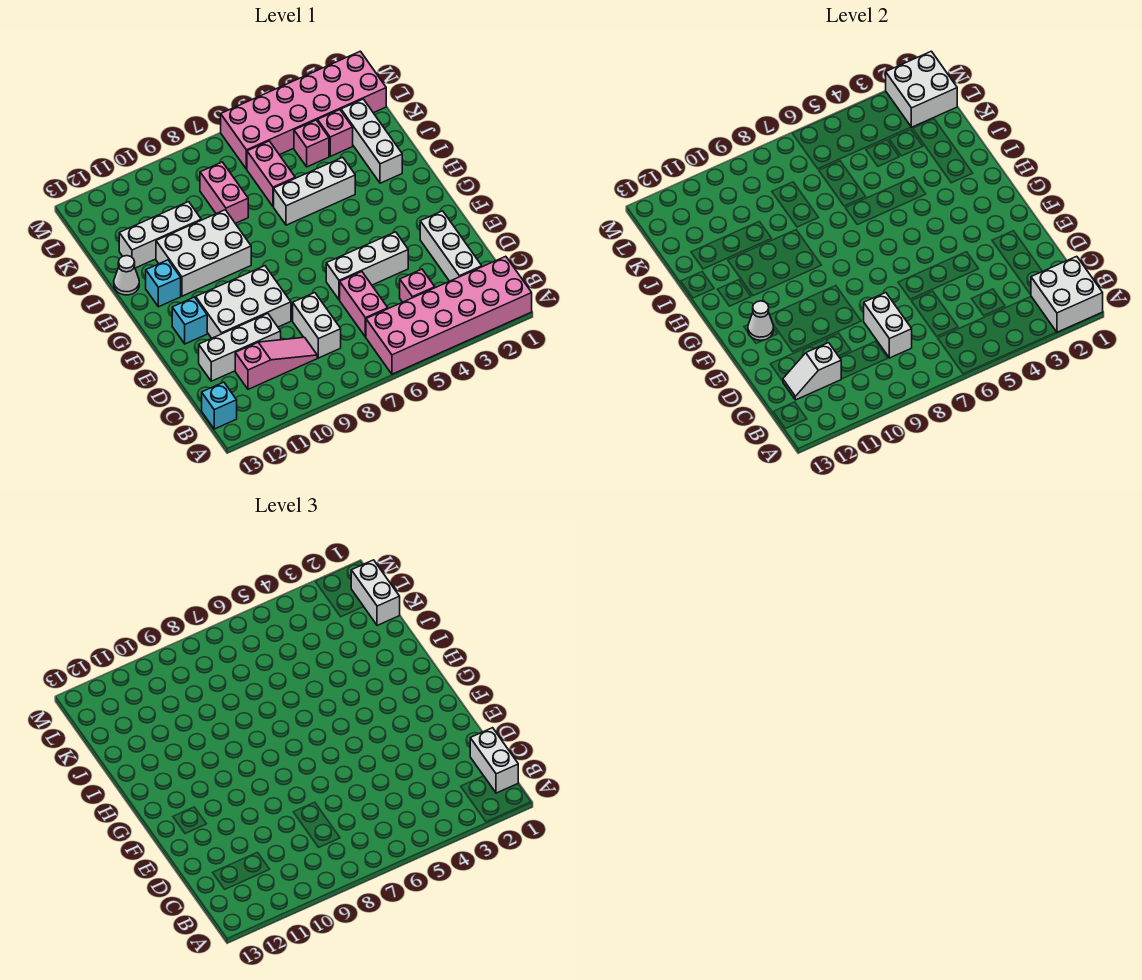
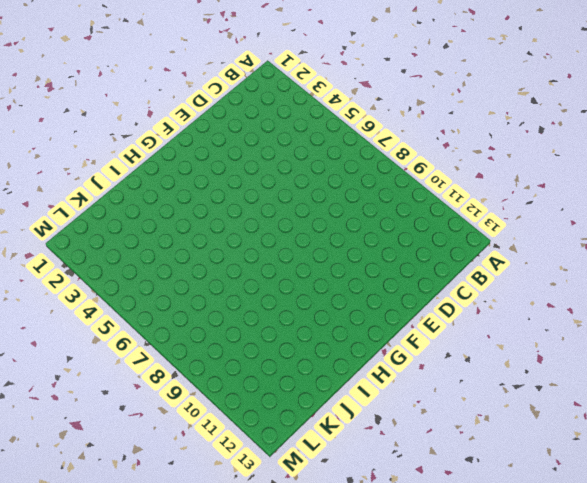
none -> pink brick A1:B6 level 1
none -> cyan brick B13 level 1
none -> white brick C2:E2 level 1

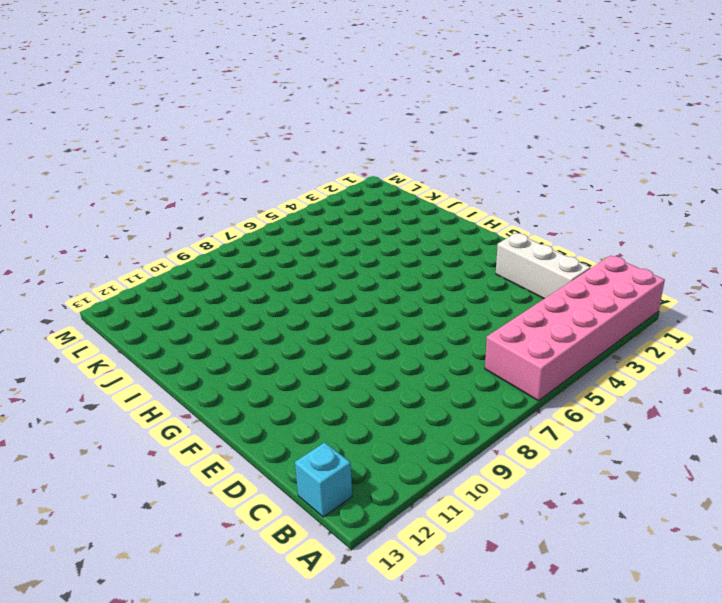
none -> pink brick C4 level 1
none -> pink brick C6:D6 level 1
none -> white brick C8:D8 level 1

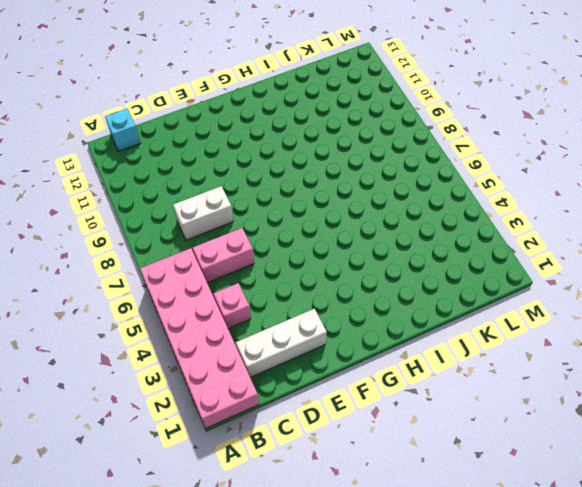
none -> pink slope C9:C11 level 1 top 11
none -> white brick D10:D12 level 1
none -> white brick E4:E6 level 1

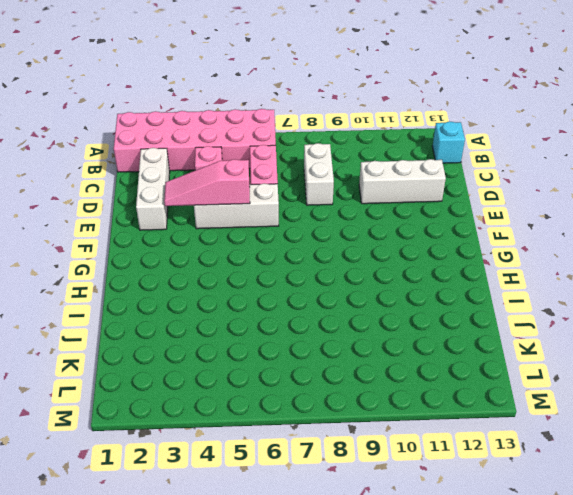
pink slope E3:E5 level 2 top 5 -> pink slope C9:C11 level 1 top 11
none -> white brick E9:F11 level 1
none -> cyan brick F12 level 1
none -> white brick H9:I11 level 1

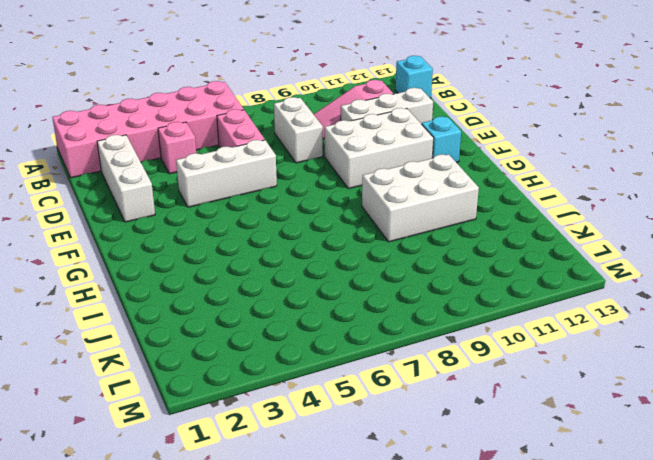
none -> cyan brick H12 level 1
none -> white brick I2:K2 level 1
none -> white brick I4:I6 level 1

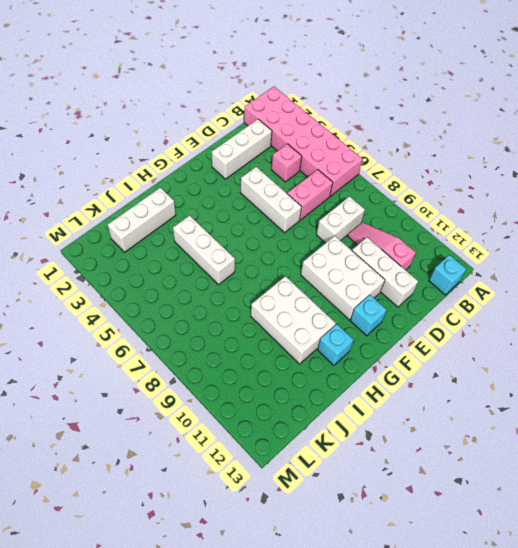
none -> white cone I13 level 1
none -> pink brick J6:K6 level 1
none -> pink brick J8:K8 level 1

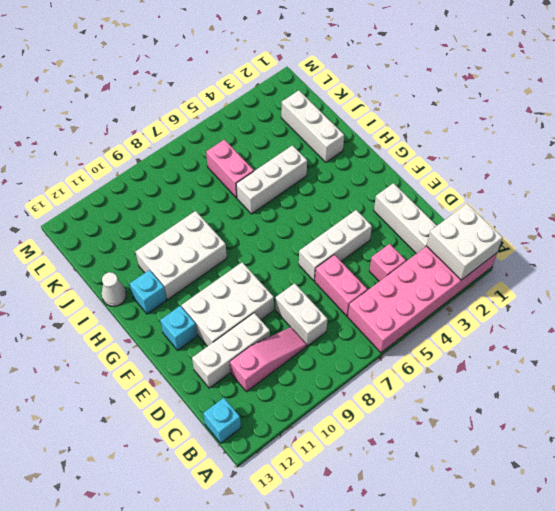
none -> pink brick J8:K8 level 1
none -> white brick J10:J12 level 1
none -> pink brick K3 level 1

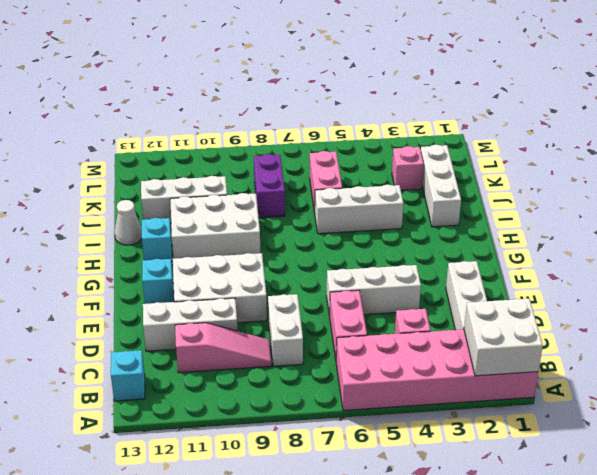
purple brick J8:K8 level 1 -> pink brick J8:K8 level 1
none -> pink brick K4 level 1
none -> pink brick L1:M6 level 1
none -> white brick C8:D8 level 2

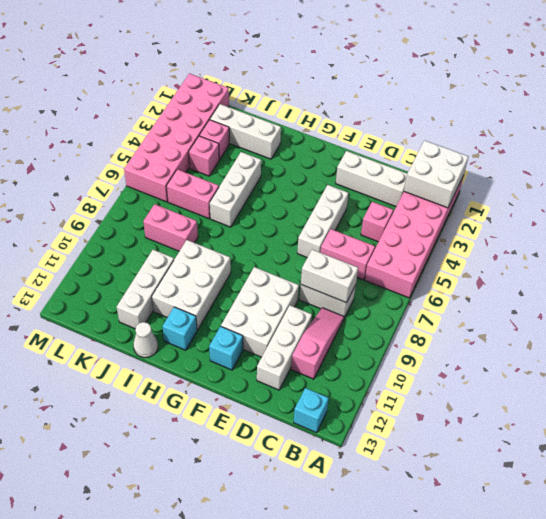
none -> white slope C11:C12 level 2 top 11
none -> white cone F12 level 2
none -> white brick L1:M2 level 2

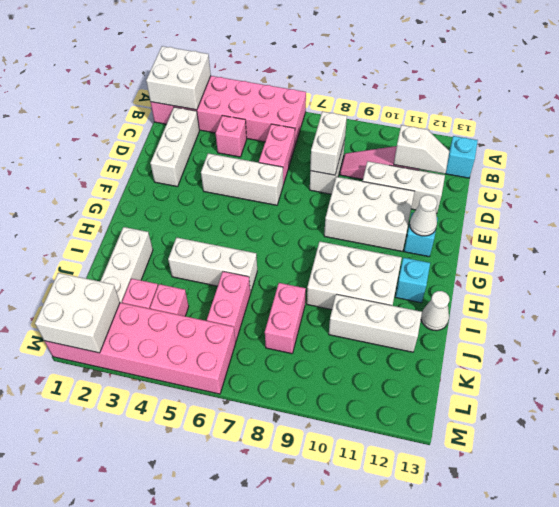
none -> white brick B1:C1 level 3
none -> white brick K1:L1 level 3

